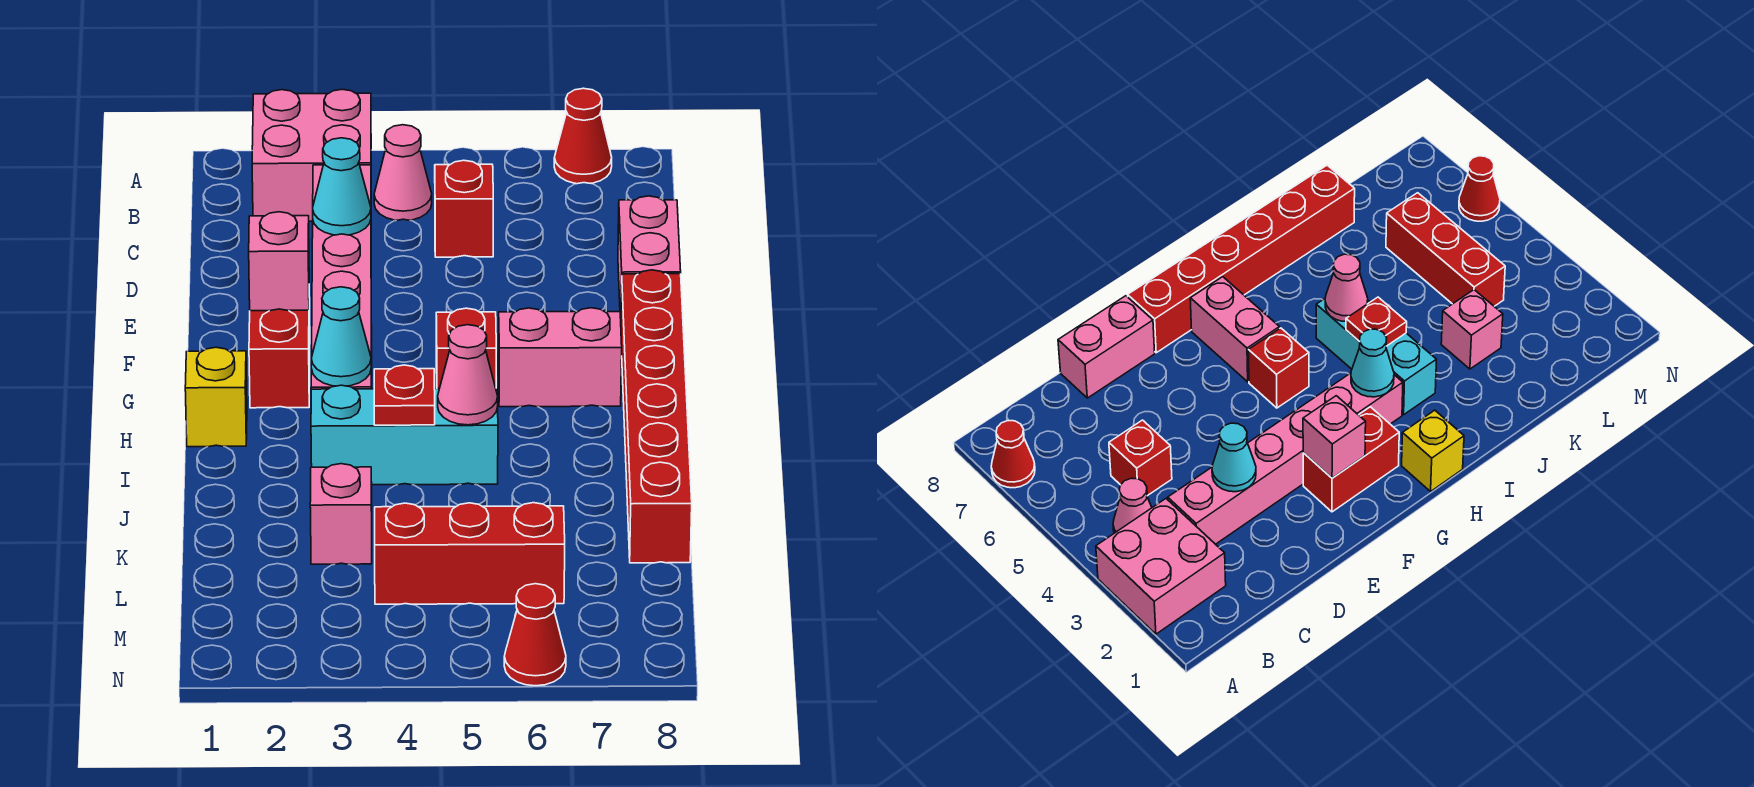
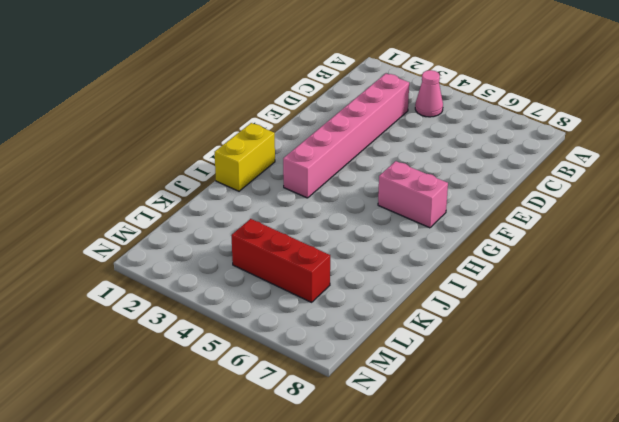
yellow brick H1:I1 level 1 -> yellow brick H1 level 1
none -> pink brick A2:B3 level 1
none -> red cone A7 level 1
none -> red brick C5 level 1

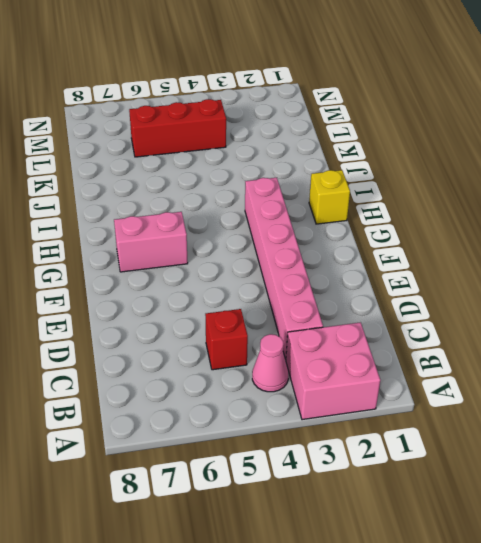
none -> red cone A7 level 1
none -> pink brick D8:E8 level 1
none -> red brick F2:G2 level 1

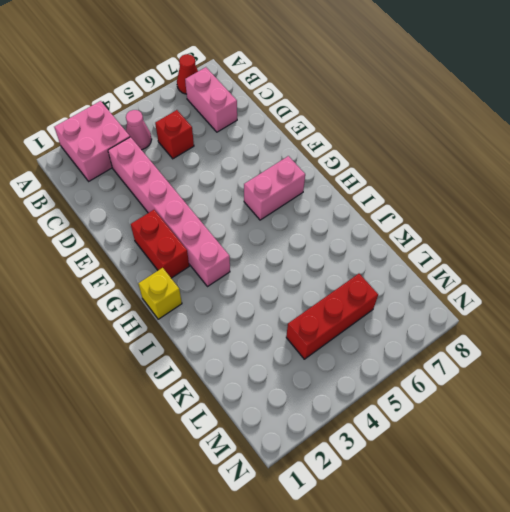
pink brick B7:C7 level 1 -> pink brick D8:E8 level 1
none -> red brick F8:K8 level 1
none -> red brick G5 level 1
none -> cyan brick I3:I5 level 1

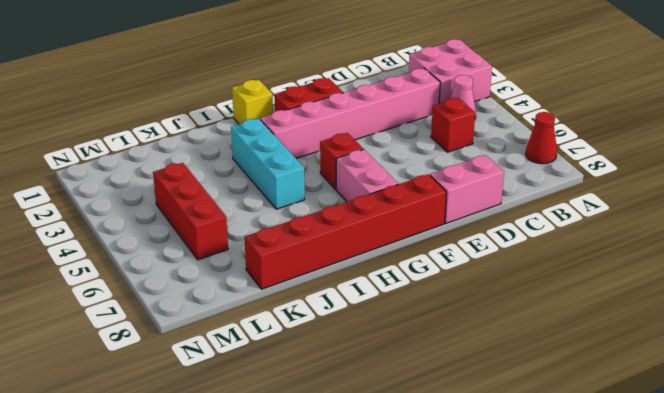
none -> pink brick K3 level 1
none -> red cone N6 level 1
none -> cyan cone D3 level 2

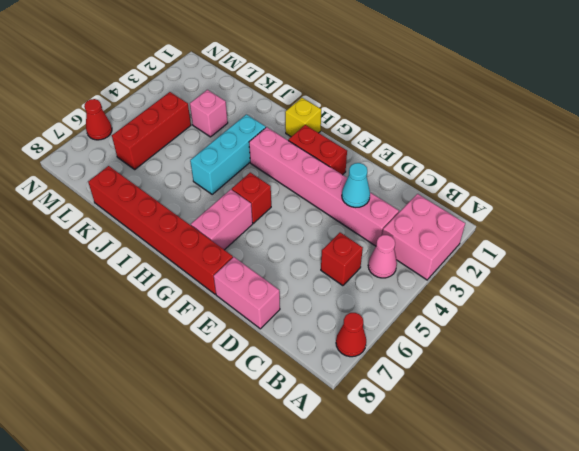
none -> pink brick F2 level 2
none -> cyan cone H3 level 2
none -> red plate I4 level 2

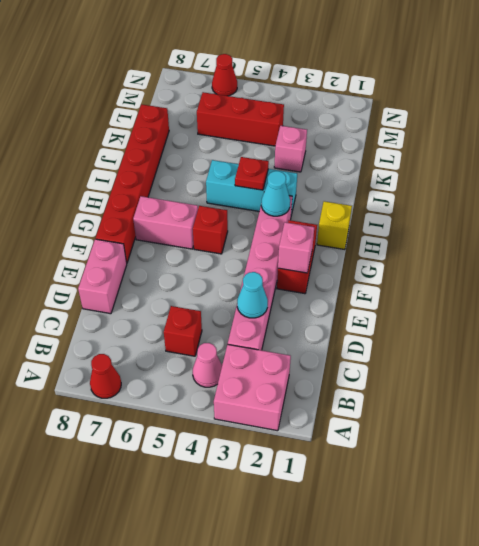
none -> pink cone I5 level 2

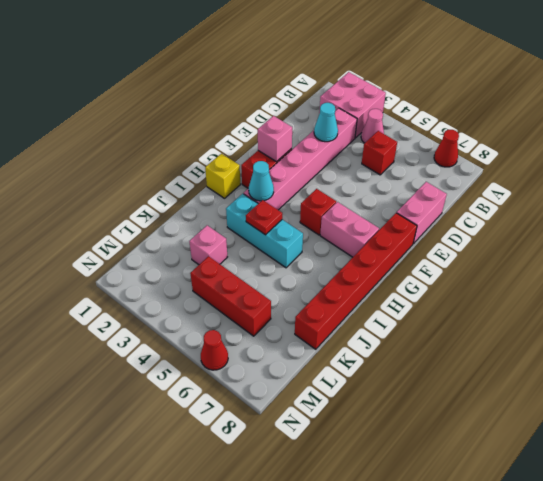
none -> pink cone I5 level 2

